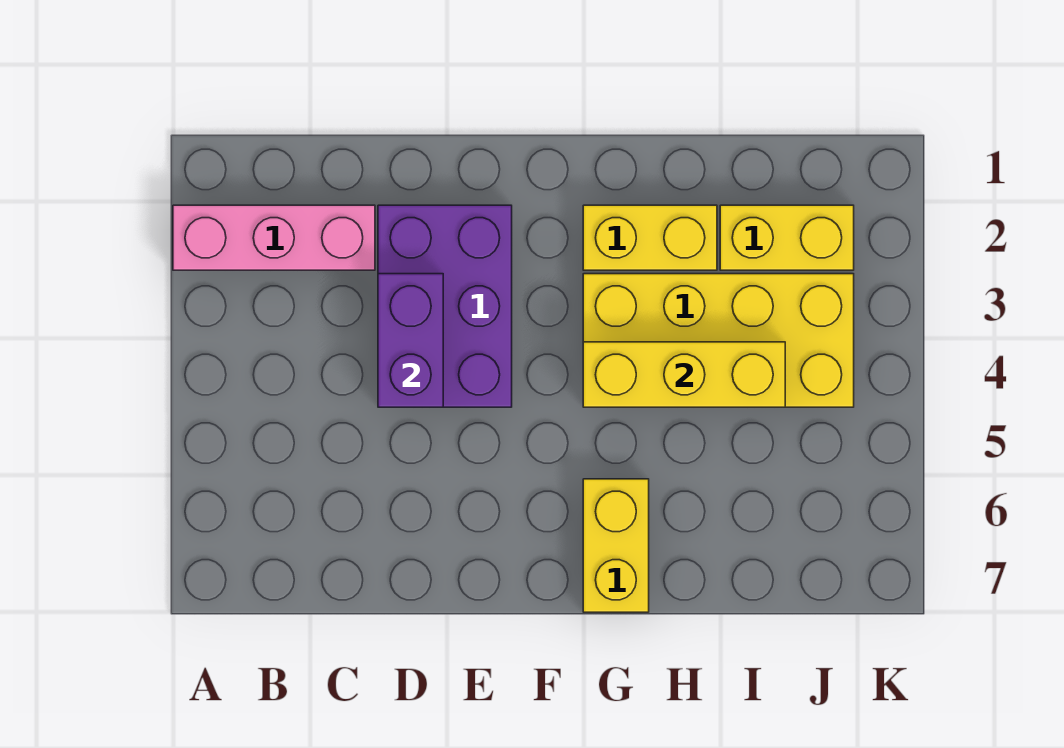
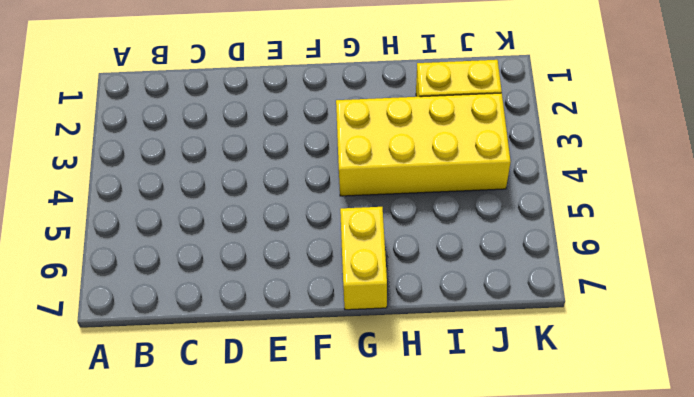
none -> pink brick A2:C2 level 1
none -> purple brick D2:E4 level 1

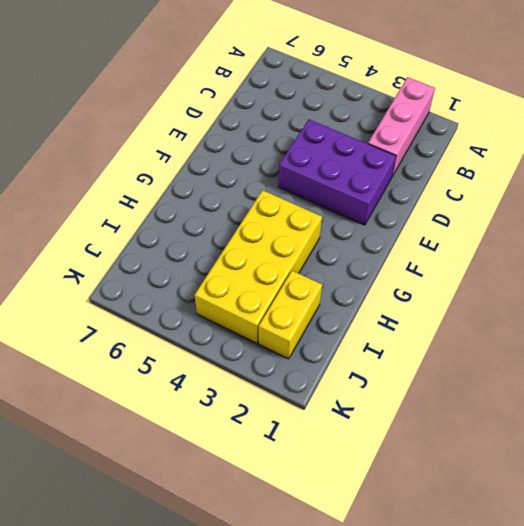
none -> yellow brick G2:H2 level 1
none -> yellow brick G6:G7 level 1

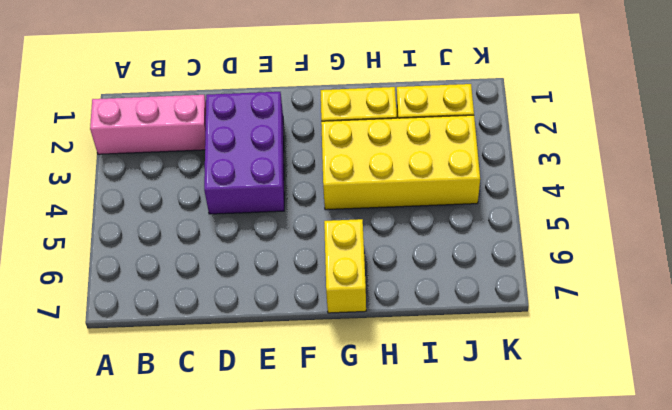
none -> purple brick D3:D4 level 2
none -> yellow brick G4:I4 level 2

